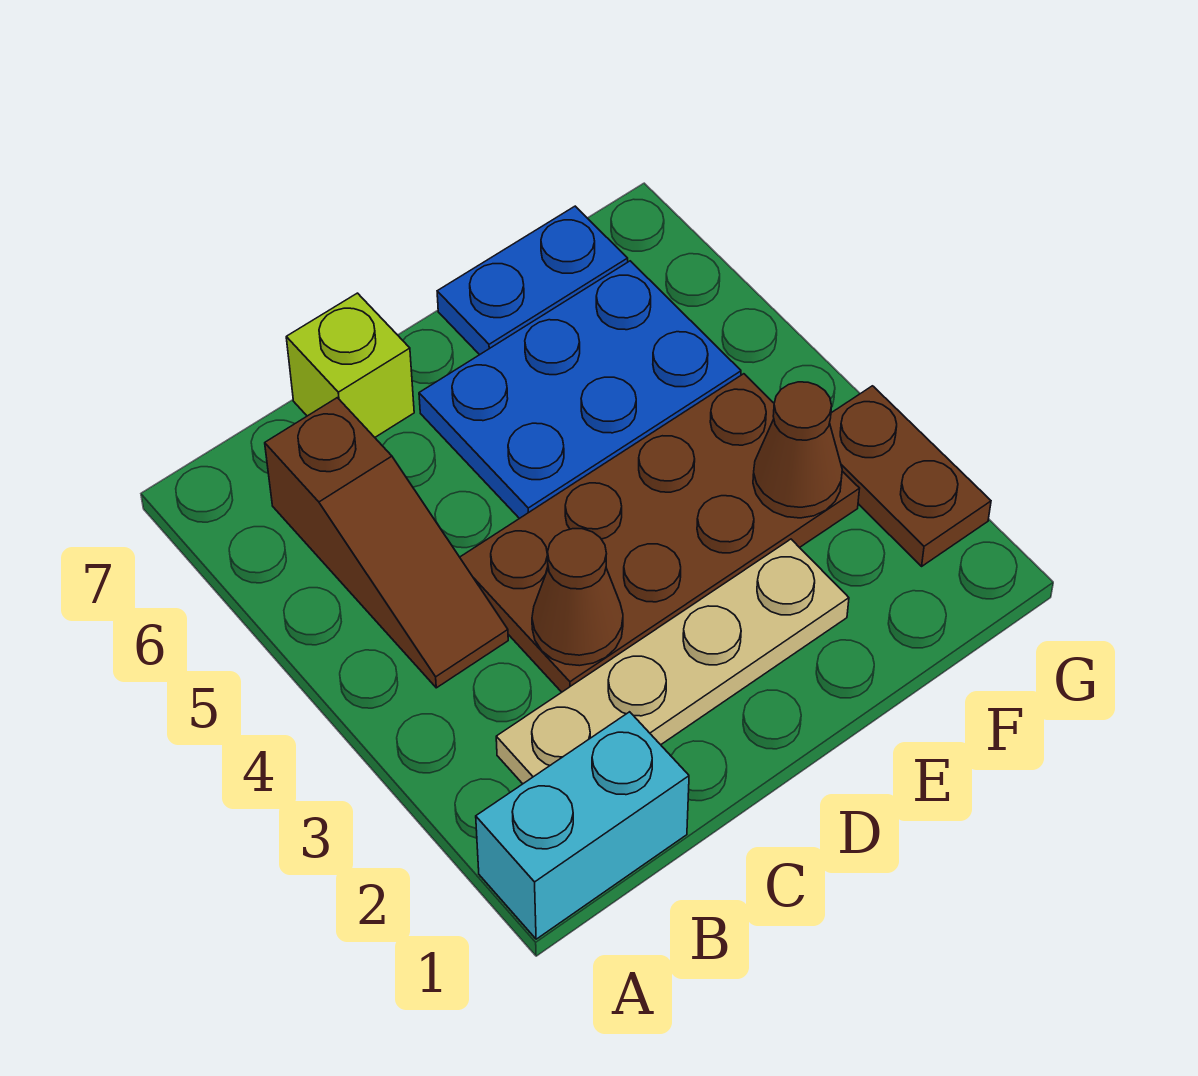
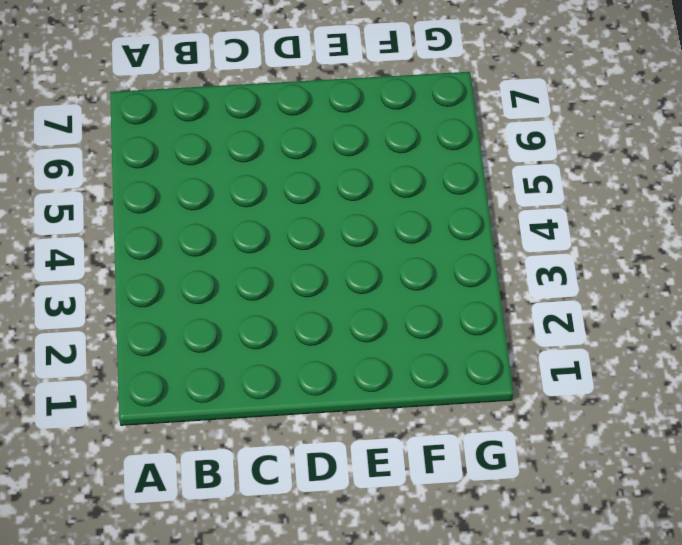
none -> cyan brick A1:B1 level 1
none -> tan plate B2:E2 level 1

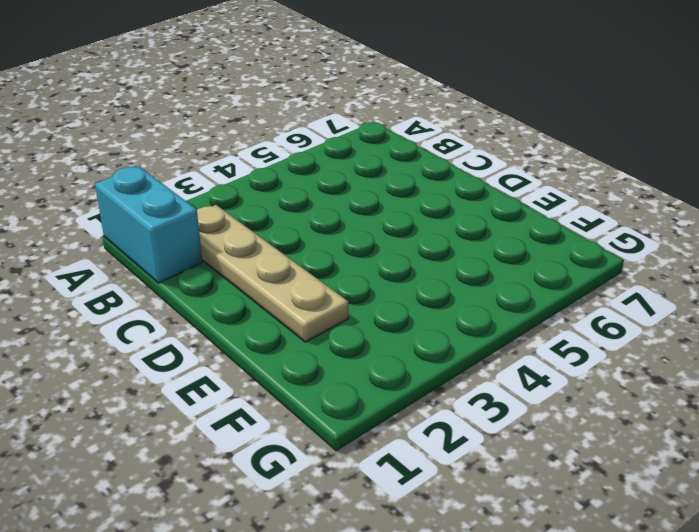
none -> brown slope B4:B6 level 1 top 6
none -> brown plate C3:F4 level 1

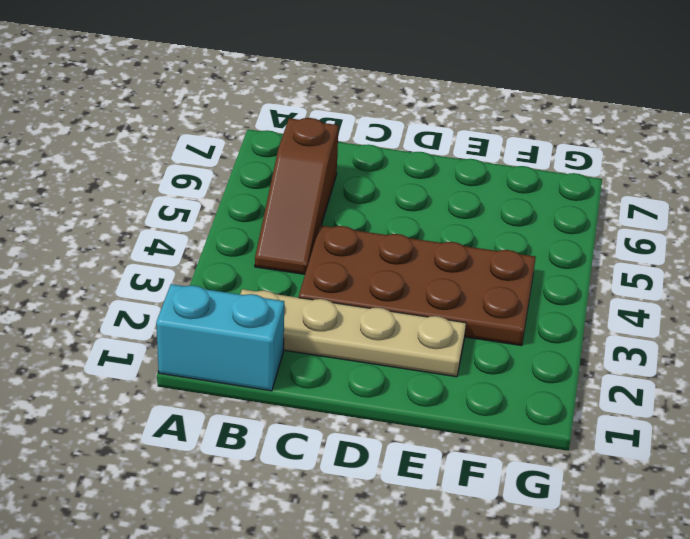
none -> lime brick C7 level 1
none -> blue plate D5:F6 level 1

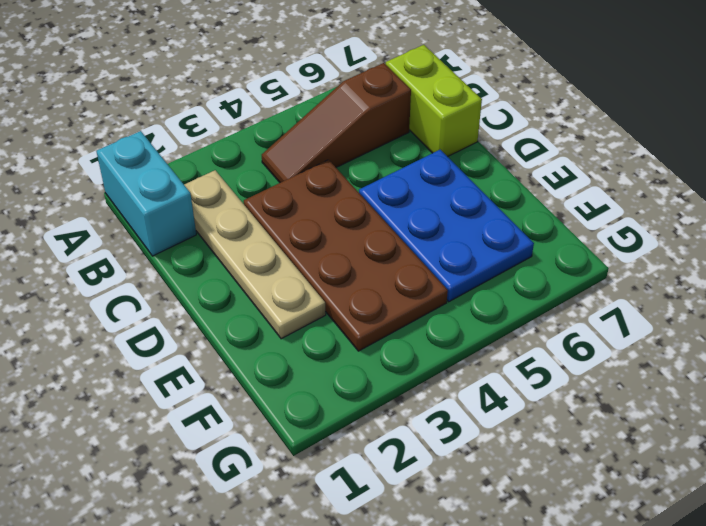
lime brick B7:C7 level 1 -> lime brick C7 level 1
none -> blue plate E7:F7 level 1
none -> brown plate G2:G3 level 1

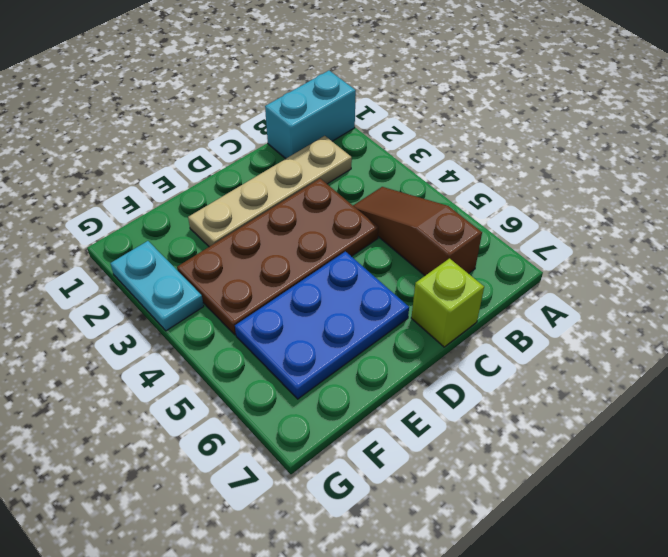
cyan plate G2:G3 level 1 -> brown plate G2:G3 level 1
none -> blue plate E7:F7 level 1
none -> brown cone C3 level 2

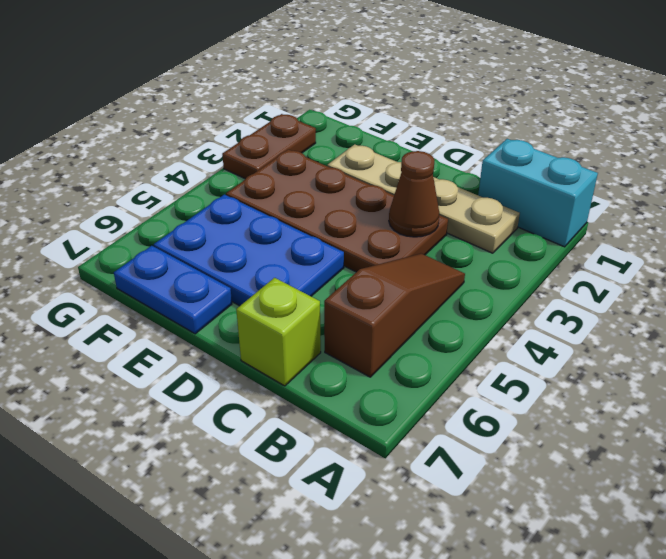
none -> brown cone F3 level 2

